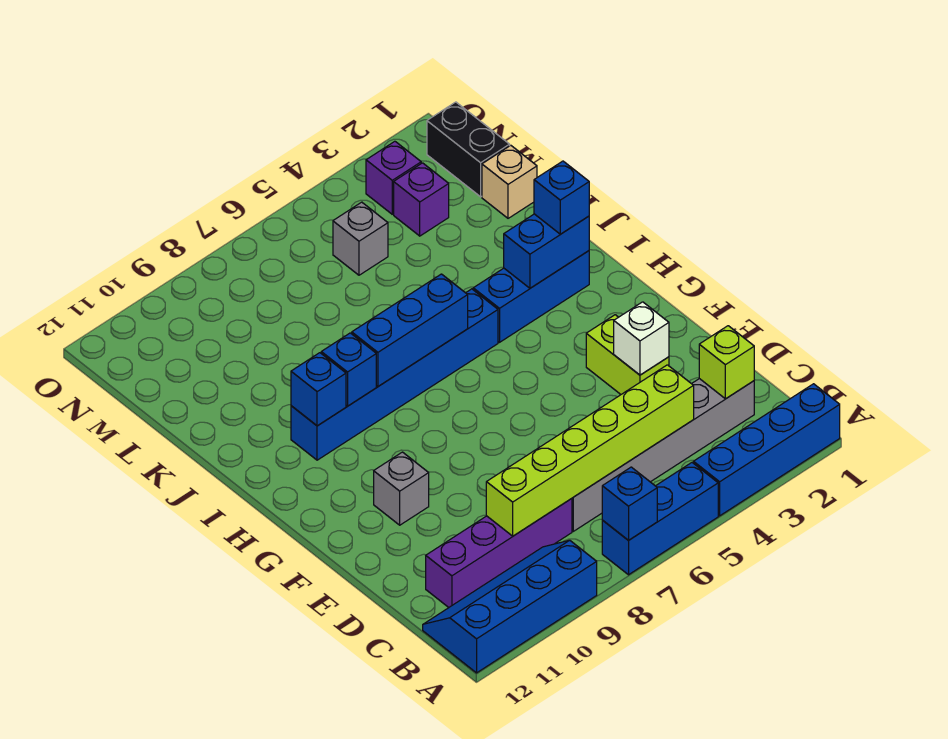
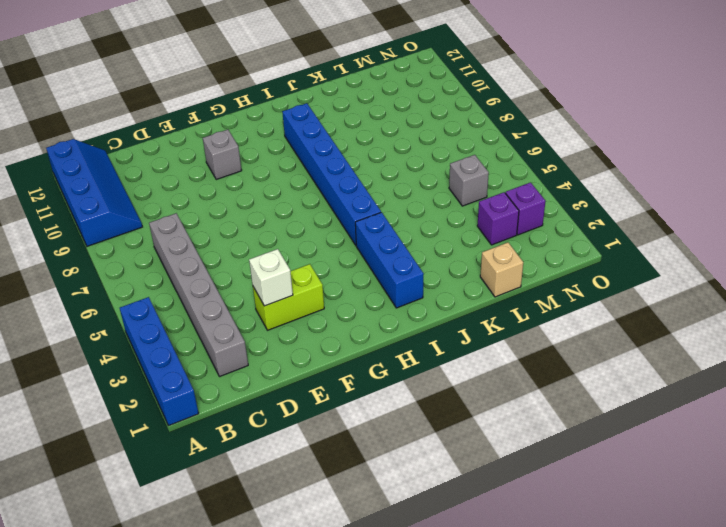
none -> blue brick A5:A7 level 1
none -> purple brick C8:C11 level 1
none -> black brick M1:N1 level 1

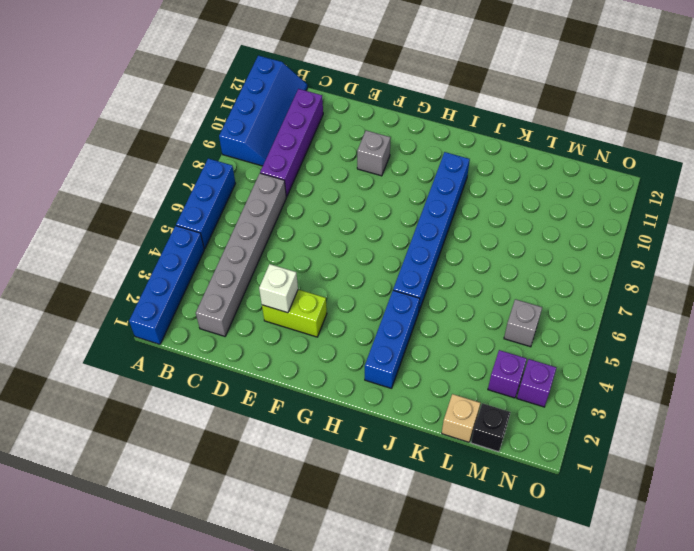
black brick M1 level 1 -> black brick M1:N1 level 1
none -> blue brick A7 level 2
none -> lime brick C2 level 2
none -> lime brick C4:C9 level 2

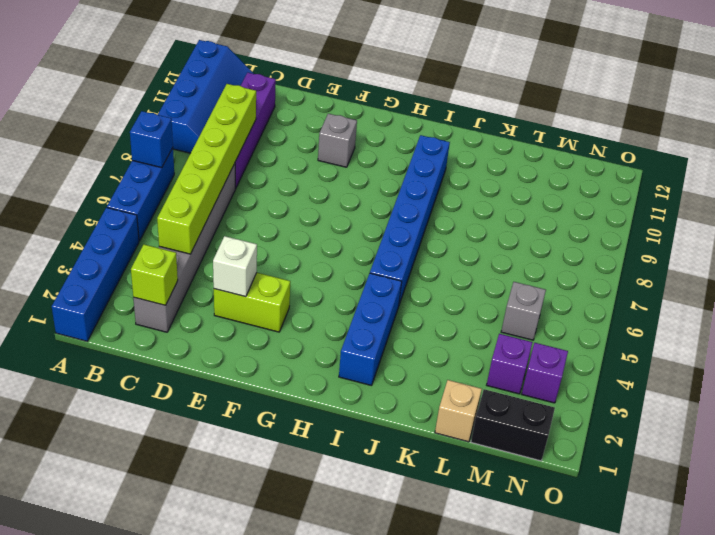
none -> blue brick I2:I3 level 2
none -> blue brick I6:I8 level 2
none -> blue brick I9 level 2

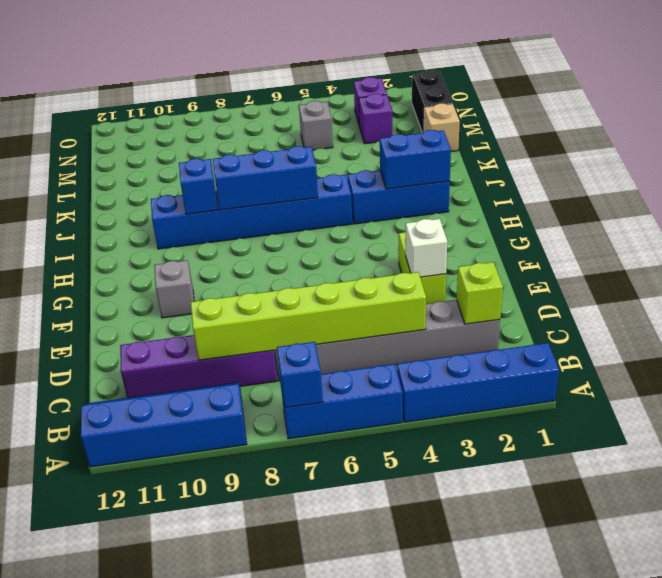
none -> blue brick I10 level 2
none -> blue brick I2 level 3

